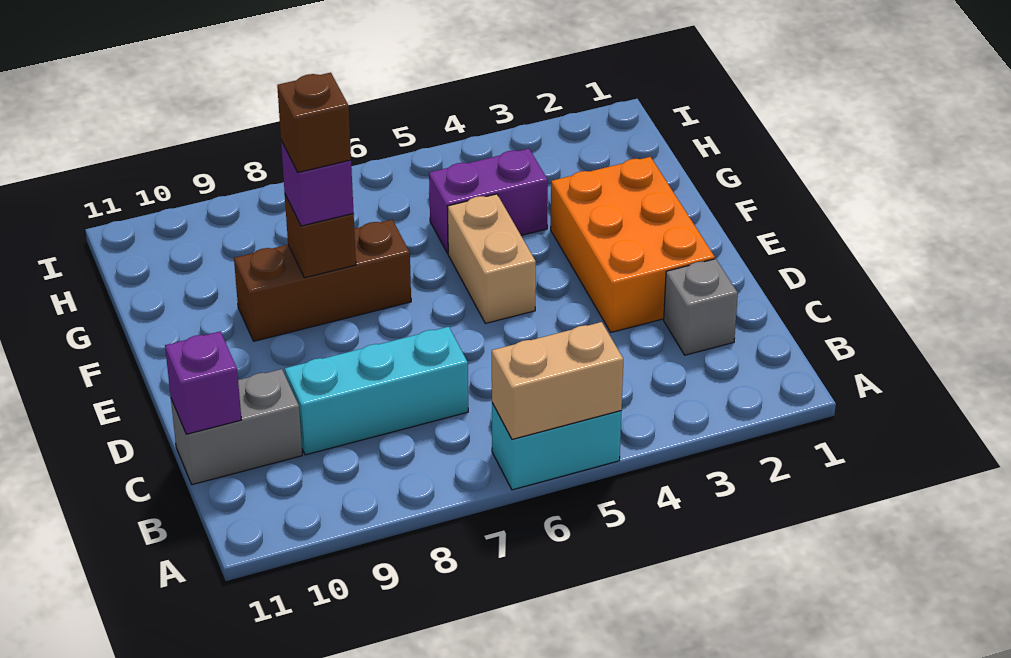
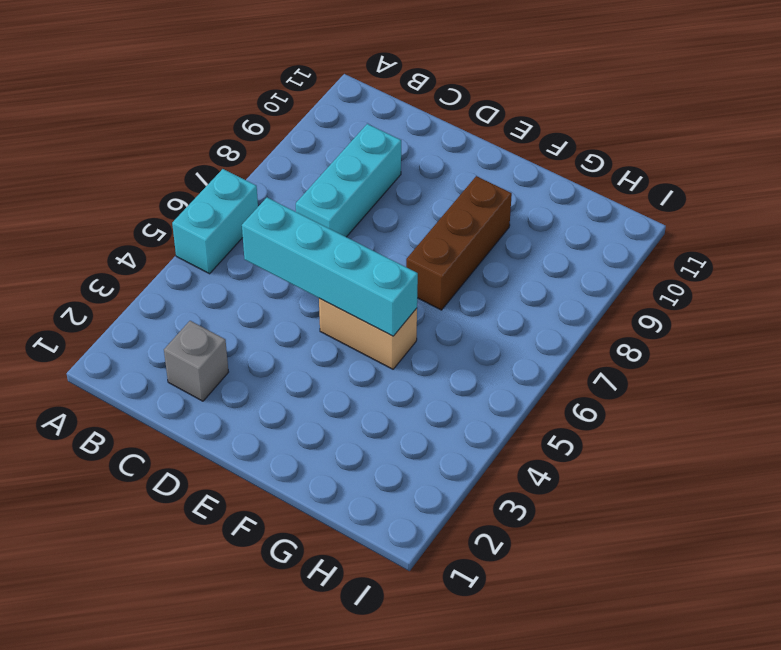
cyan brick C5:F5 level 2 -> none
none -> grey brick C10:C11 level 1
none -> orange brick D2:F3 level 1
none -> purple brick G4:G5 level 1

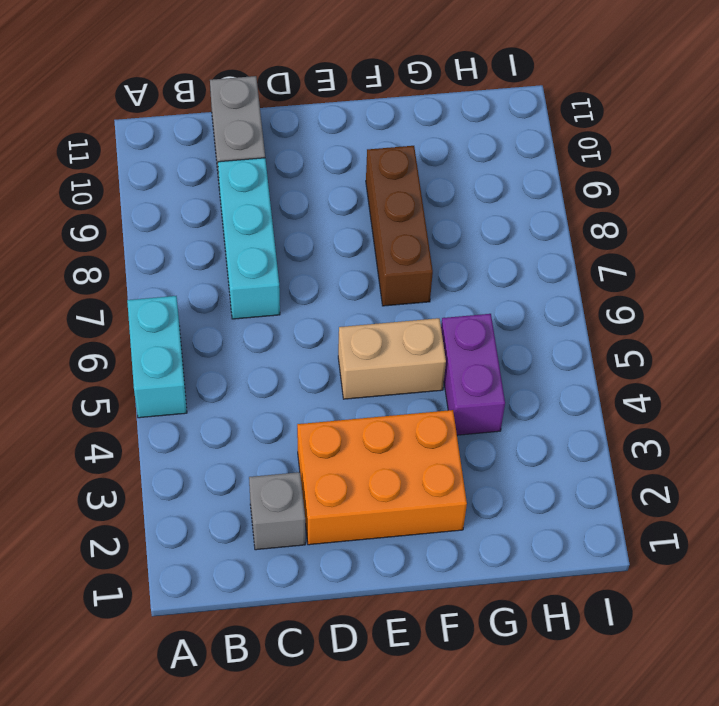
none -> tan brick A5:A6 level 2
none -> purple brick C11 level 2
none -> brown brick F8 level 2

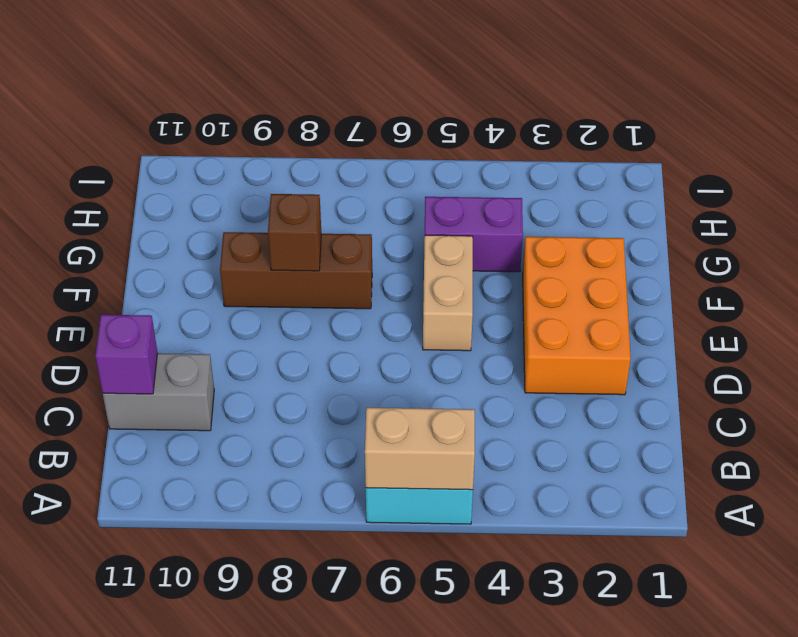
none -> grey brick C2 level 1
none -> cyan brick C7:C9 level 1
none -> purple brick F8 level 3

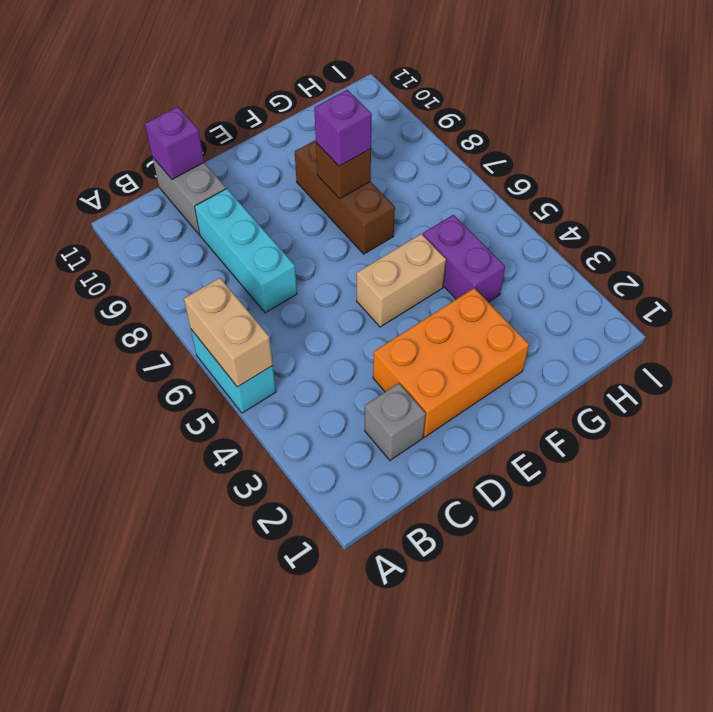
none -> brown brick F8 level 4

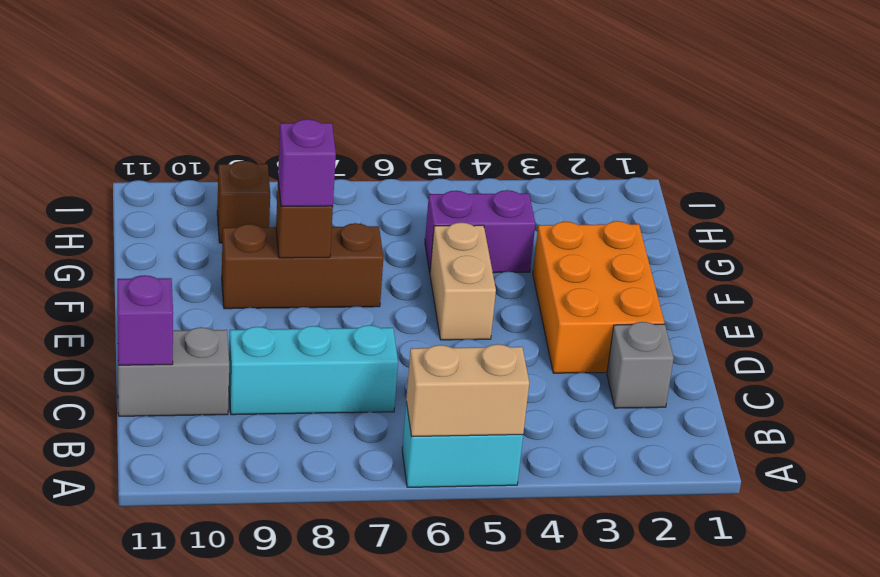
brown brick H9 level 1 -> brown brick F8 level 4

